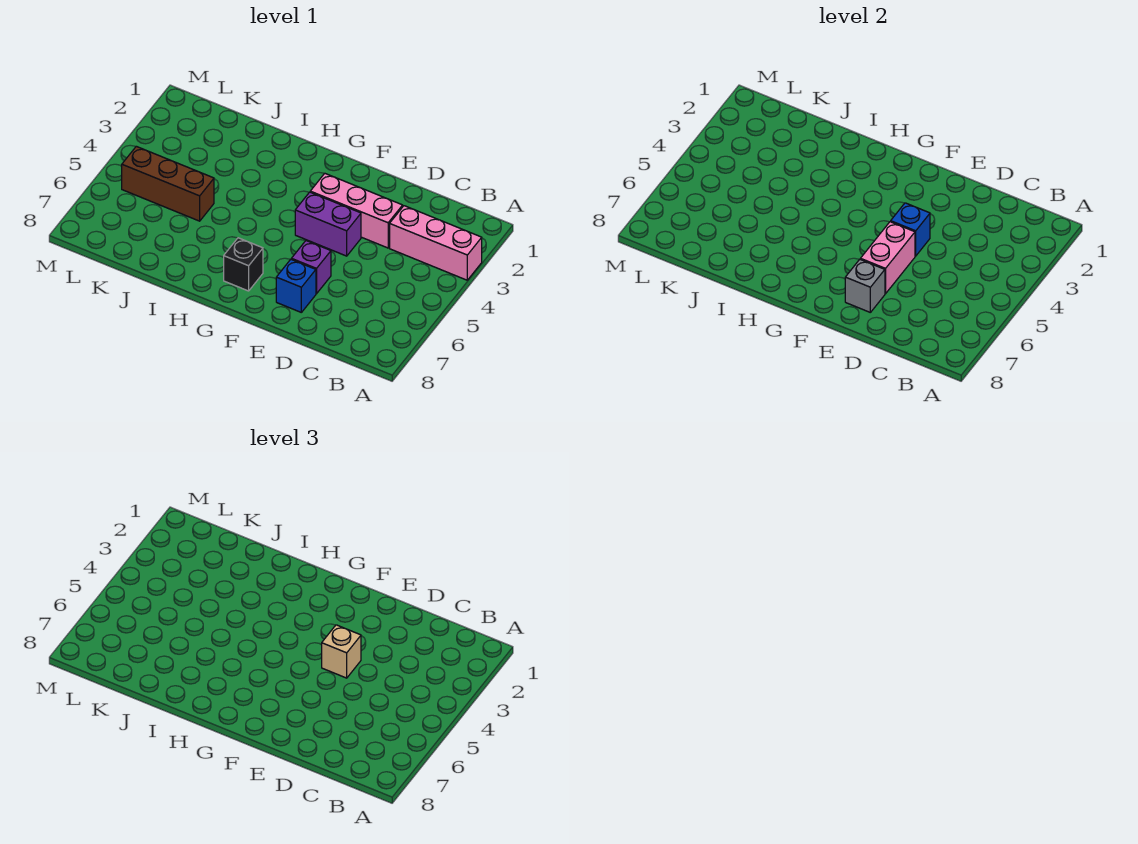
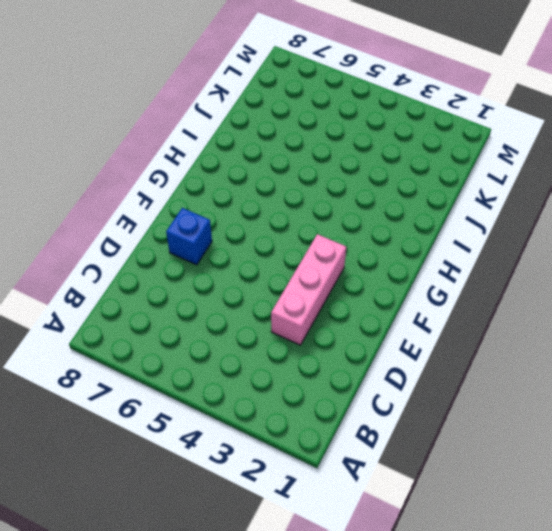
none -> pink brick A3:C3 level 1
none -> purple brick E4:F4 level 1

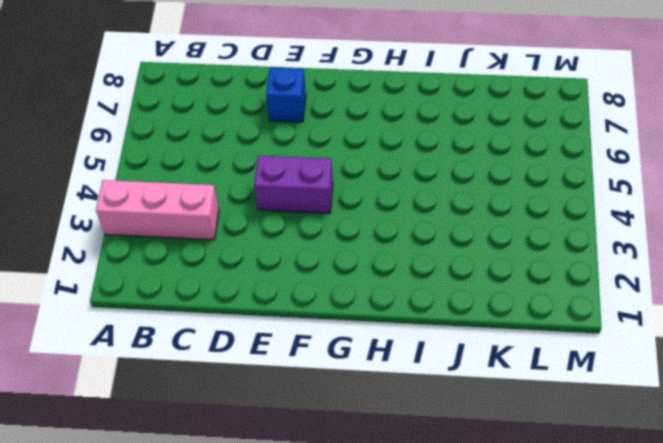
none -> pink brick D3:F3 level 1
none -> purple brick E6 level 1

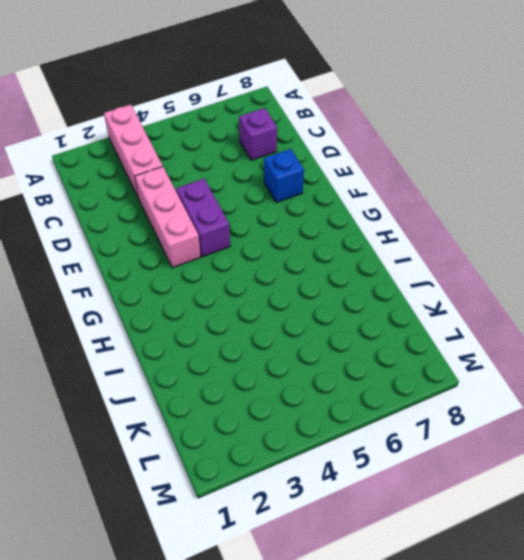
purple brick C7 level 1 -> purple brick E6 level 1
none -> black brick G7 level 1
none -> brown brick J5:L5 level 1

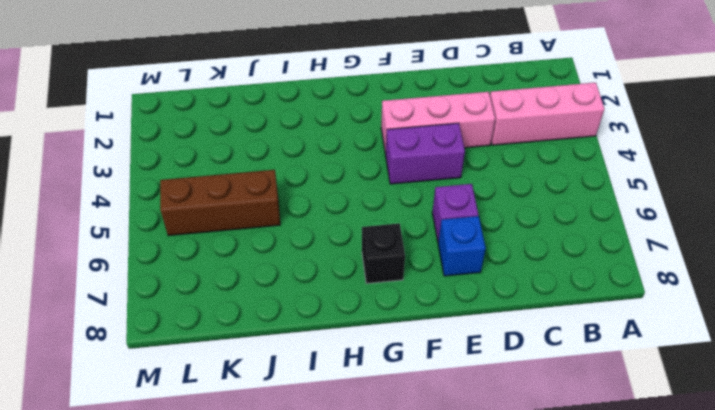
none -> blue brick E4 level 2
none -> pink brick E5:E6 level 2

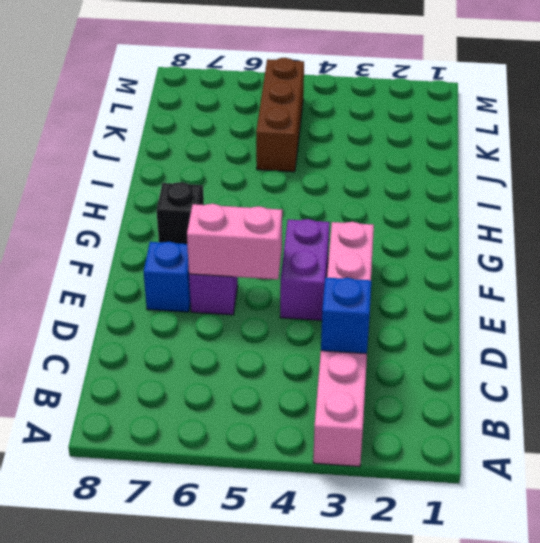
blue brick C3 level 2 -> blue brick E4 level 2
none -> grey brick E7 level 2
none -> tan brick E4 level 3

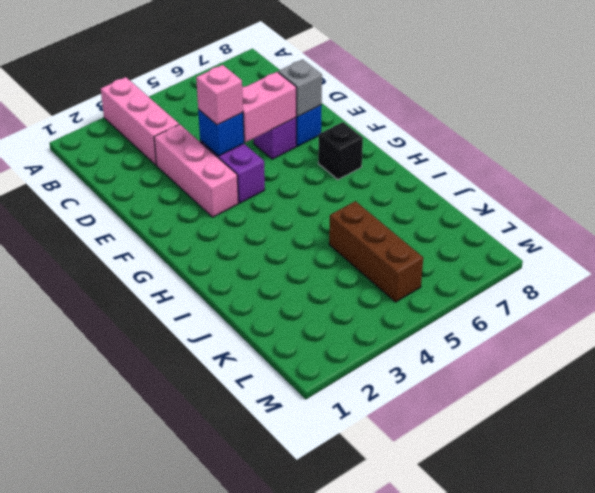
pink brick E4 level 3 -> tan brick E4 level 3

